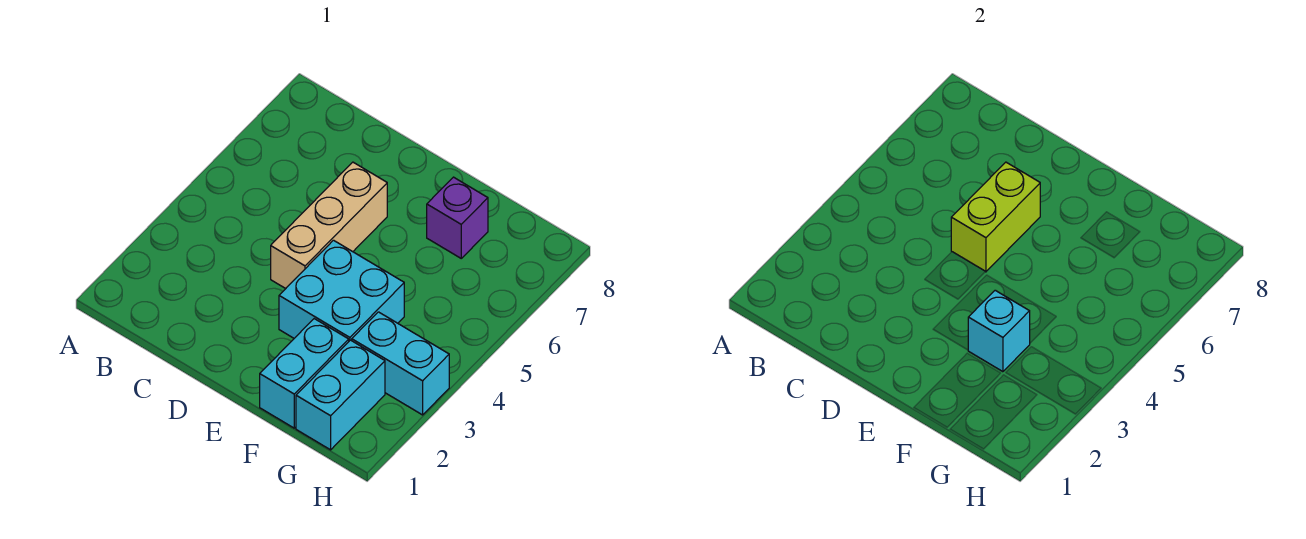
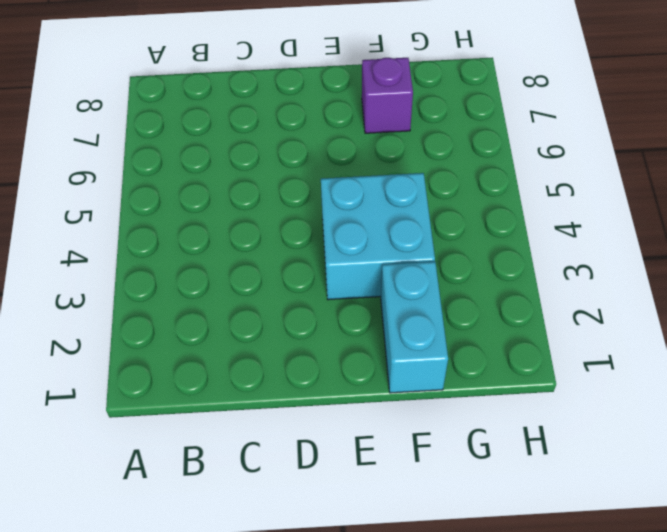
none -> tan brick D4:D6 level 1
none -> cyan brick G1:G2 level 1

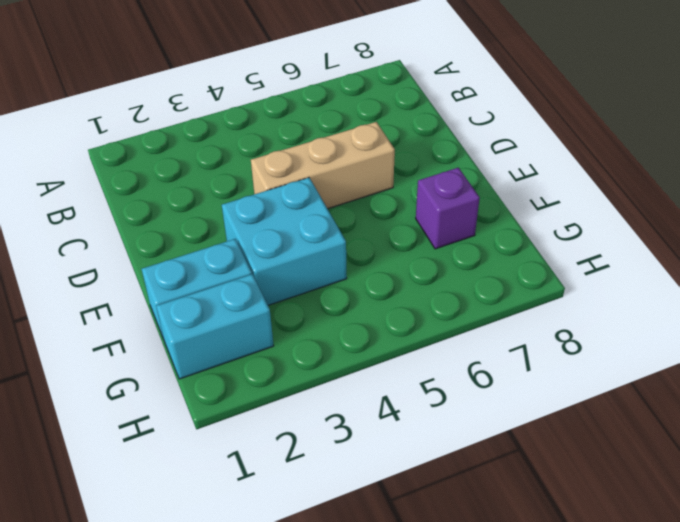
none -> cyan brick G3:H3 level 1
none -> lime brick D5:D6 level 2

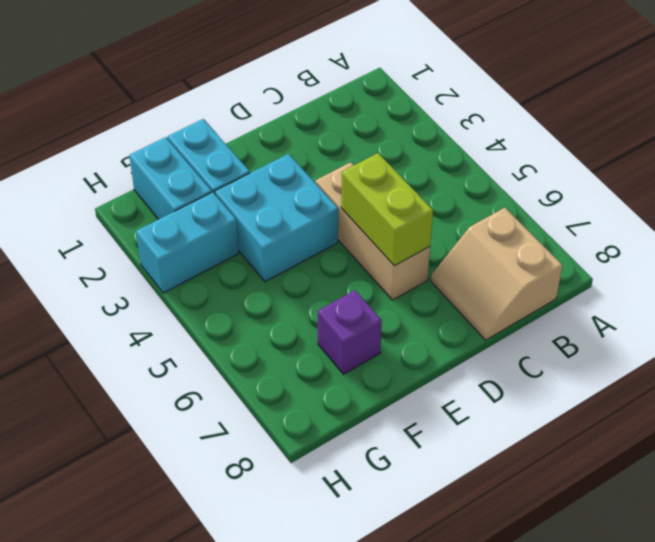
tan slope B7:C8 level 1 top B -> none
none -> cyan brick F3 level 2

